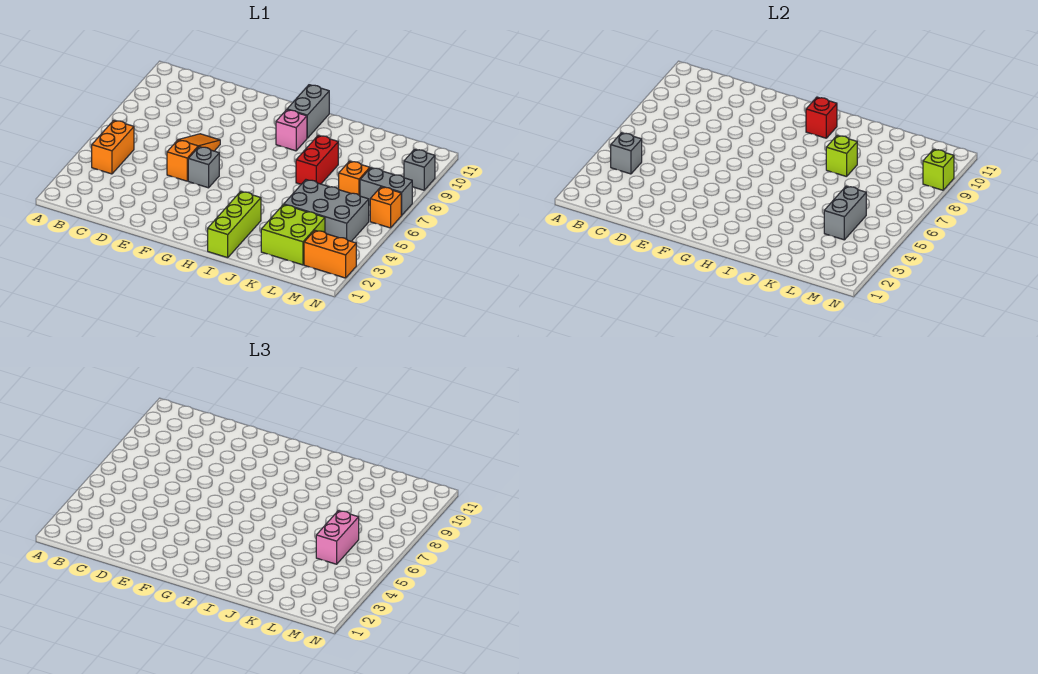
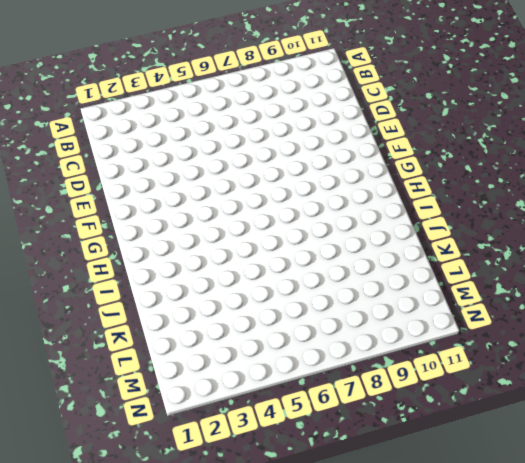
none -> orange brick B4:B5 level 1
none -> orange slope E5:E7 level 1 top 5
none -> grey brick F5 level 1

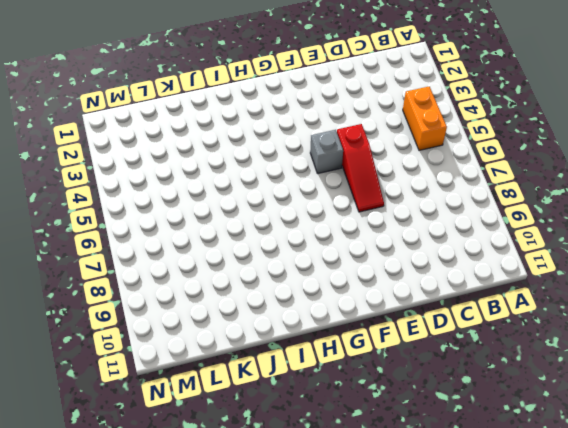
red slope E5:E7 level 1 top 5 -> orange slope E5:E7 level 1 top 5
none -> pink brick H9 level 1
none -> grey brick H10:H11 level 1
none -> lime brick I1:I3 level 1

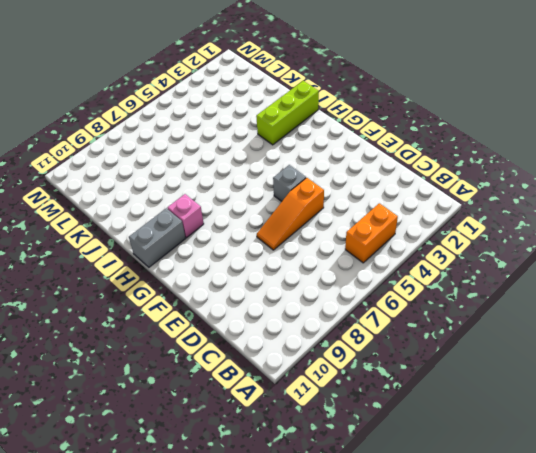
none -> red brick J7:J8 level 1
none -> lime brick K2:L3 level 1
none -> grey brick K4:M5 level 1

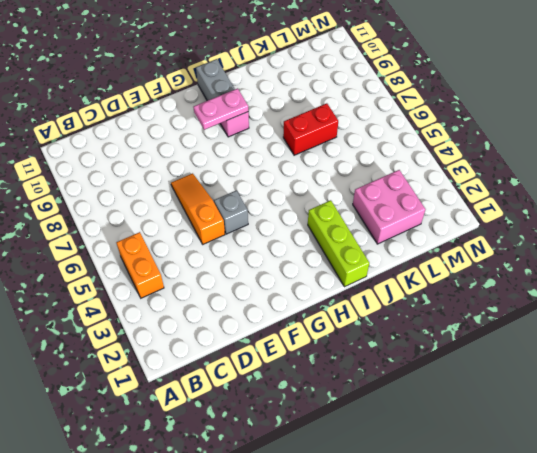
pink plate G9:H9 level 2 -> none
red brick J7:K7 level 1 -> red brick J7:J8 level 1
pink brick K2:L3 level 1 -> lime brick K2:L3 level 1
none -> grey brick K4:M5 level 1
none -> orange brick L7 level 1
none -> orange brick M2:N2 level 1

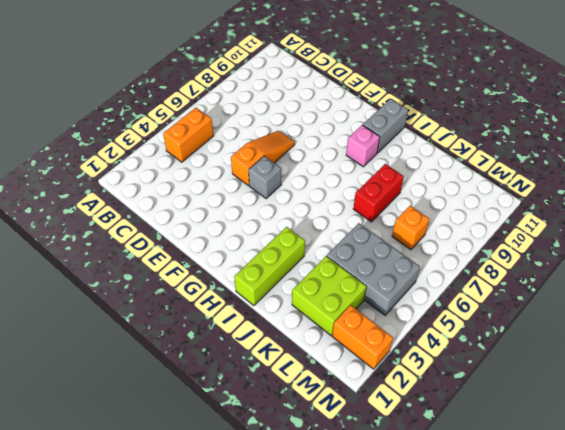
none -> grey brick M7:N7 level 1
none -> orange brick N6 level 1
none -> grey brick N9 level 1

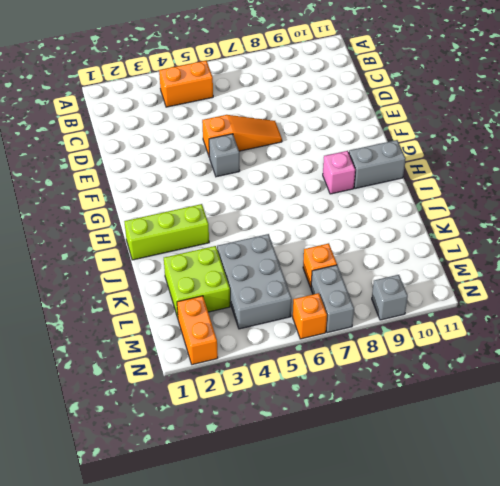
none -> red brick J7:J8 level 1
none -> grey brick B4 level 2
none -> red brick H10 level 2

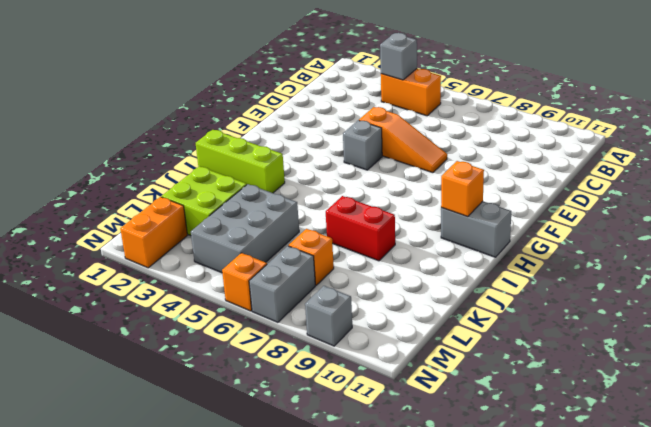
orange brick H10 level 2 -> red brick H10 level 2
none -> pink brick H9 level 1
none -> lime brick J8 level 2
none -> grey brick L4:L5 level 2

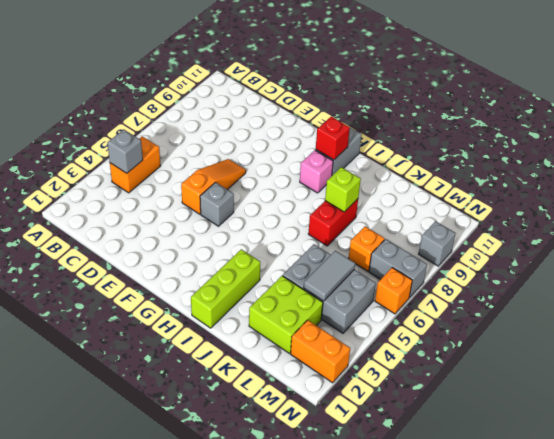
grey tile L4:L5 level 2 -> grey brick L4:L5 level 2
none -> lime brick N9 level 2
none -> pink brick L5:L6 level 3

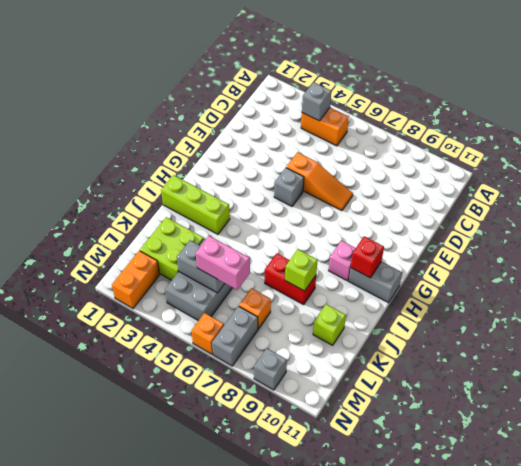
lime brick K10 level 1 -> lime brick N9 level 2

